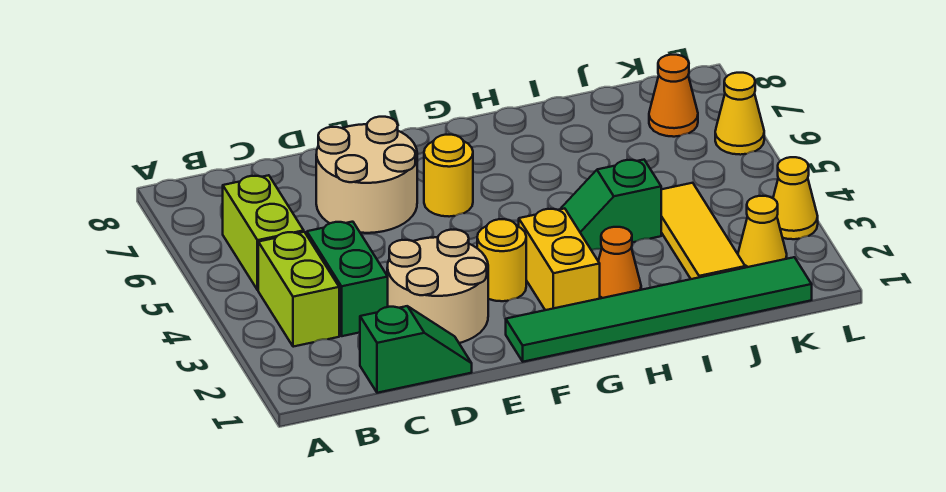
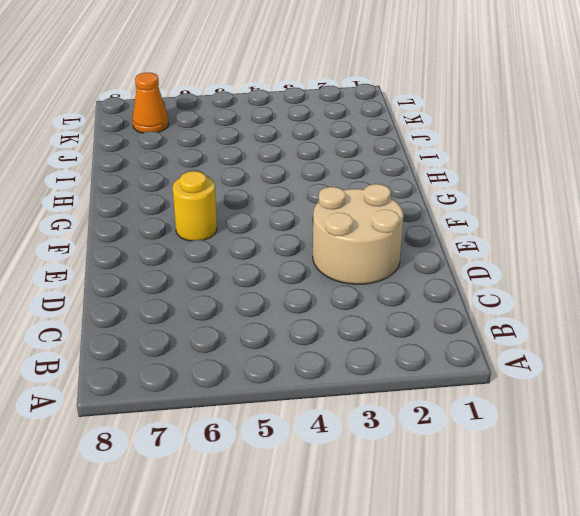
none -> lime brick B3:B4 level 1
none -> lime brick B5:B6 level 1
none -> green slope C1:D1 level 1 top C

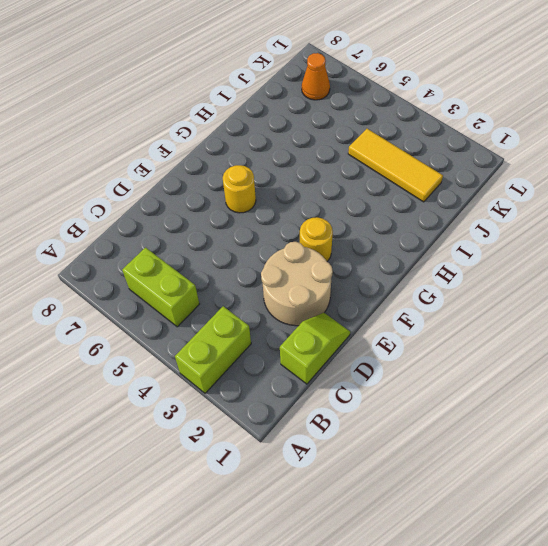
lime brick A3:B3 level 1 -> lime brick B3:B4 level 1
lime slope C1:D1 level 1 top C -> green slope C1:D1 level 1 top C
none -> green brick C3:C4 level 1
none -> tan round brick D6:E7 level 1
none -> green tile F1:K1 level 1

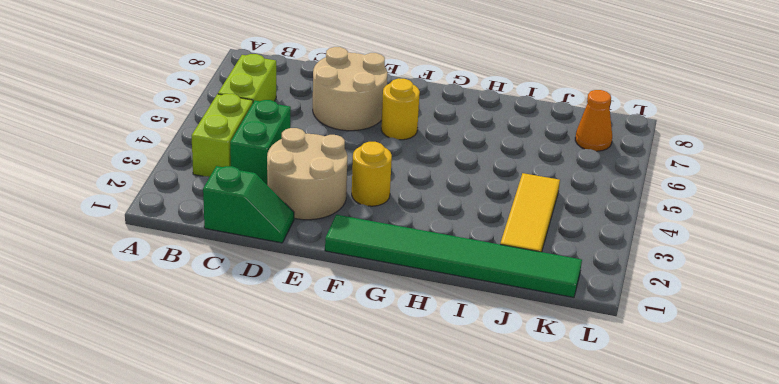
none -> yellow brick G2:G3 level 1
none -> orange cone H2 level 1
none -> green slope H4:I4 level 1 top I

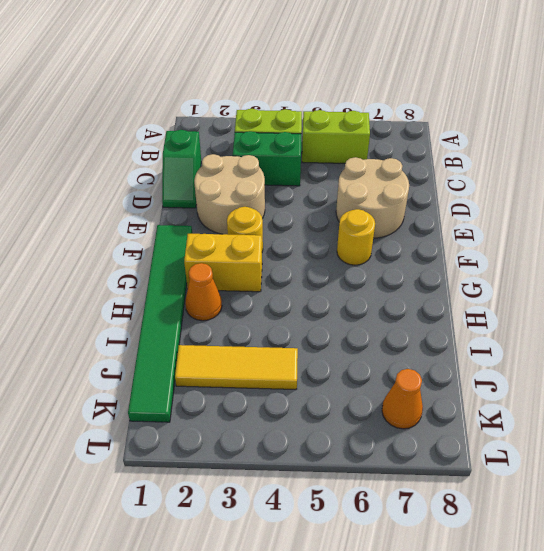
none -> green slope H4:I4 level 1 top I
none -> yellow cone K2 level 1
none -> yellow cone L3 level 1

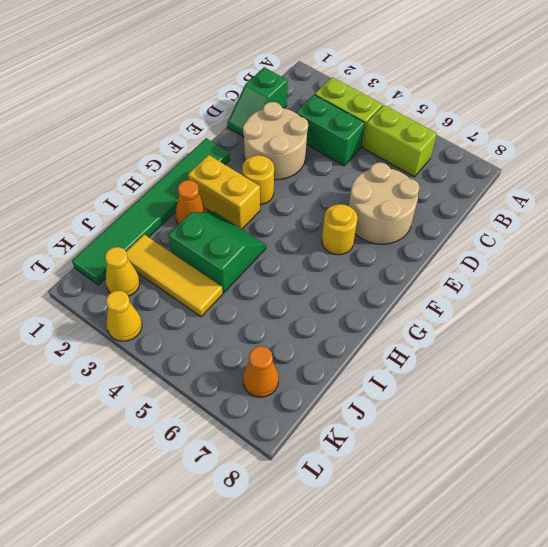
green slope H3:I4 level 1 top I -> green slope H4:I4 level 1 top I
none -> yellow cone L6 level 1

